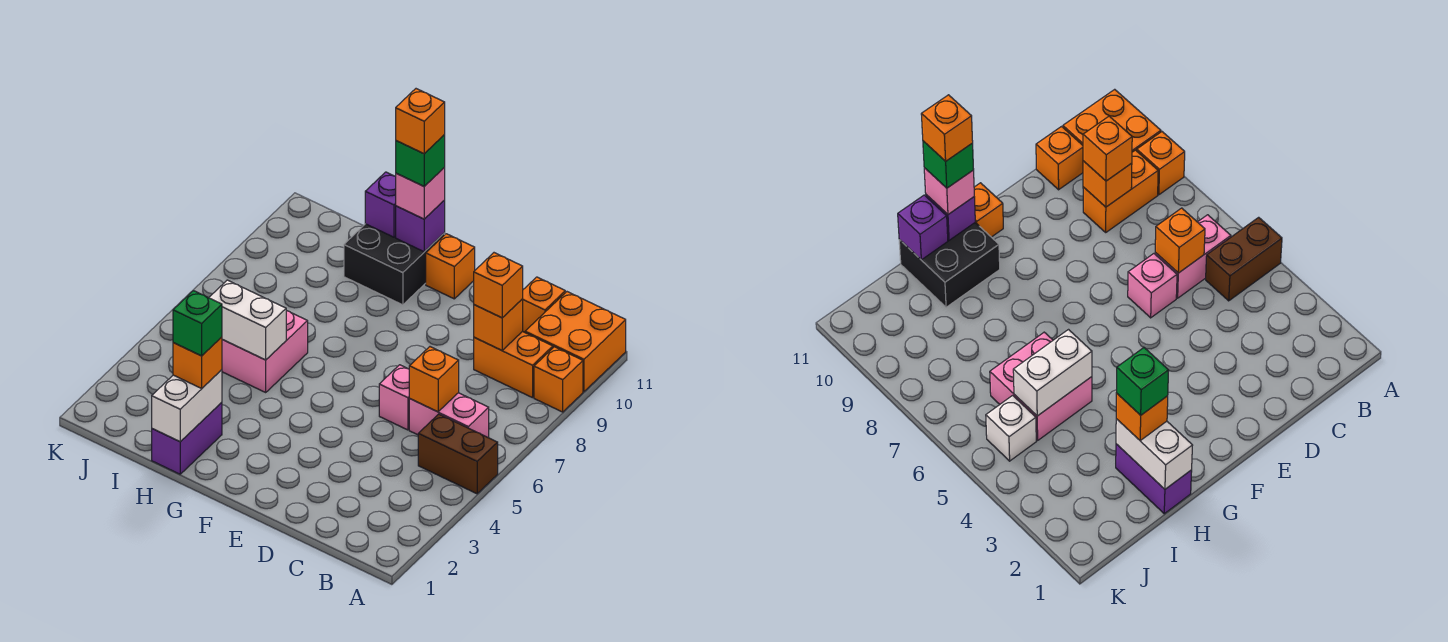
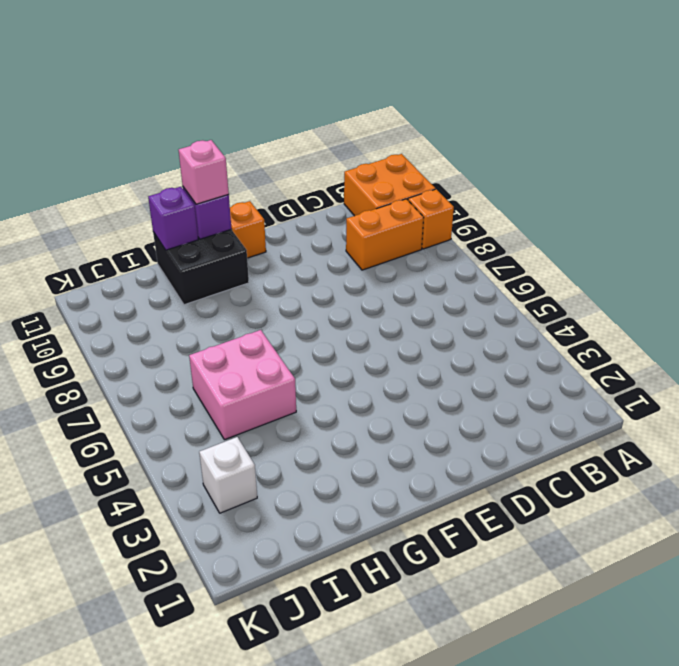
white brick J3 level 1 -> white brick J5 level 1
none -> brown brick A5:B5 level 1
none -> pink brick B6:C6 level 1
none -> orange brick C11 level 1

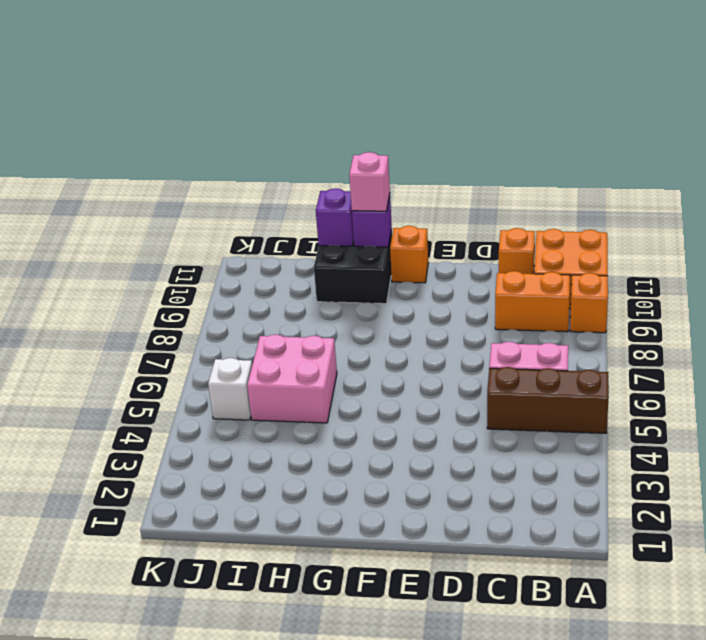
brown brick A5:C5 level 1 -> brown brick A5:B5 level 1
none -> pink brick D6 level 1
none -> purple brick H1:H2 level 1
none -> orange brick C6 level 2

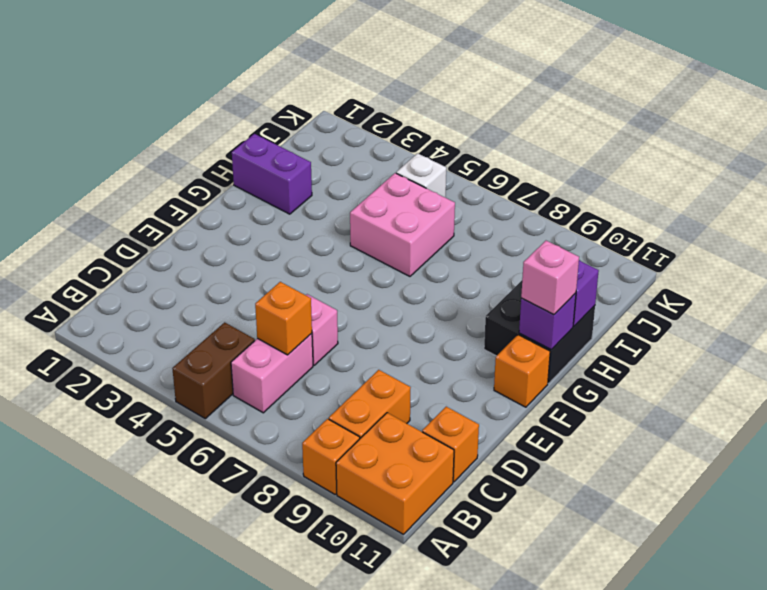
none -> orange brick C9 level 2
none -> white brick H1:H2 level 2
none -> white brick H5:I5 level 2

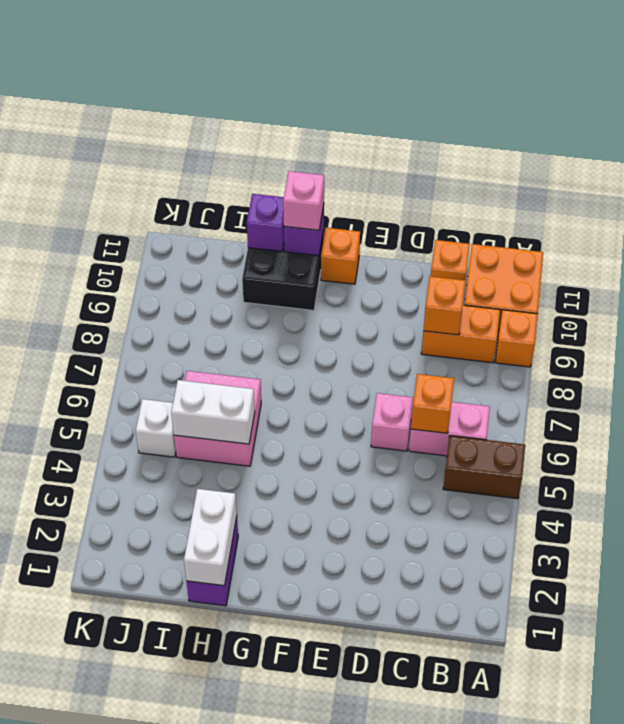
none -> orange brick C9 level 3
none -> orange brick H2 level 3
none -> green brick G11 level 4

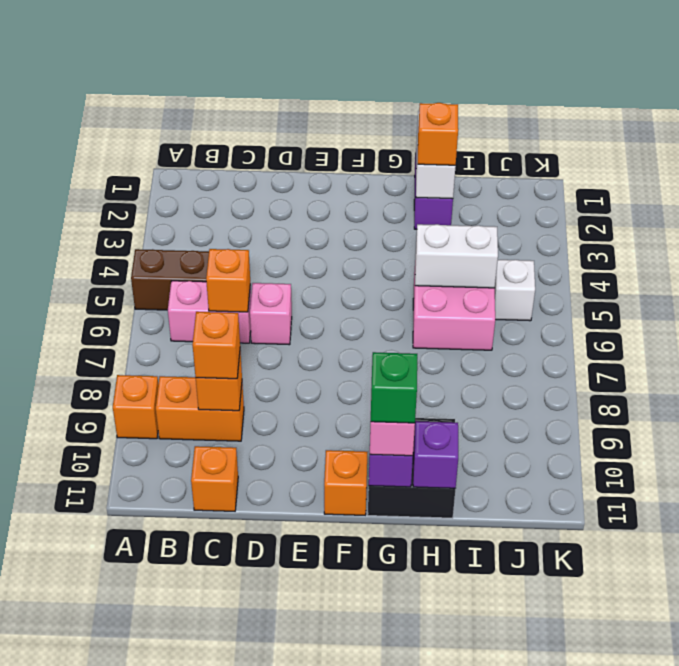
none -> orange brick A10:B11 level 1
none -> green brick H2 level 4
none -> orange brick G11 level 5

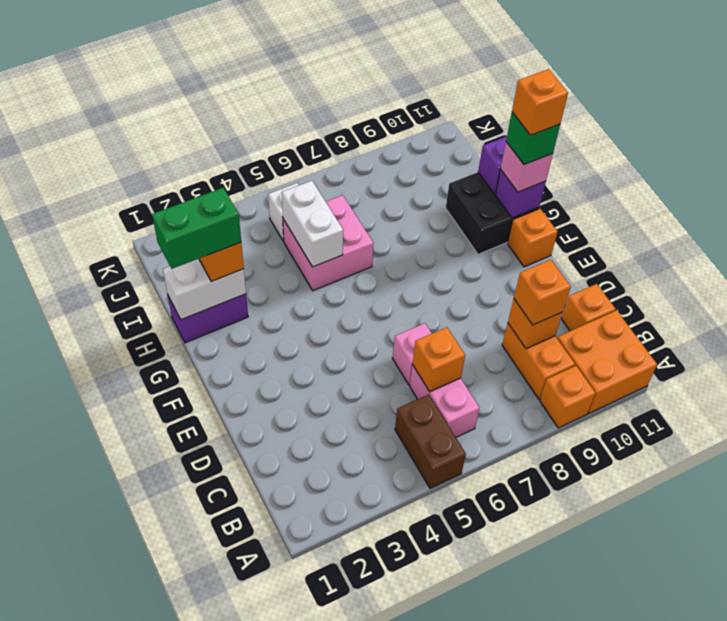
green brick H1:H2 level 4 -> green brick H2 level 4

